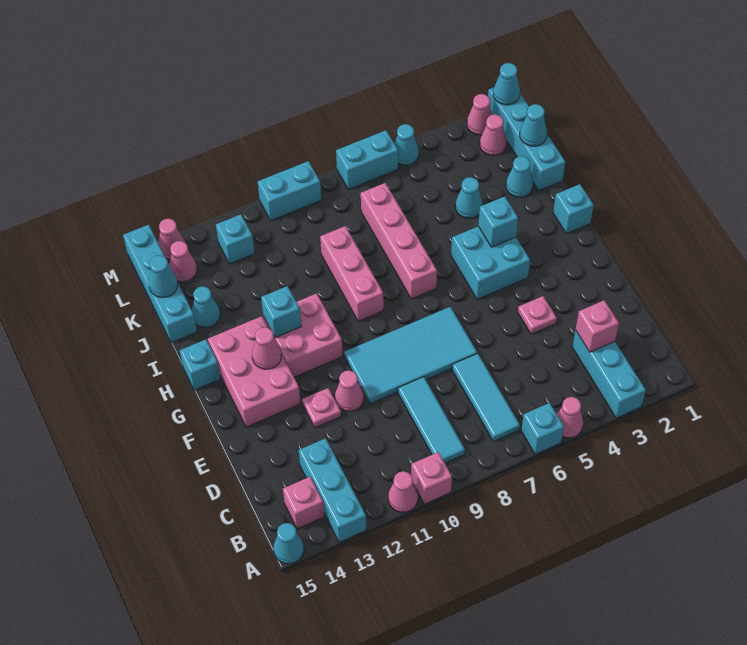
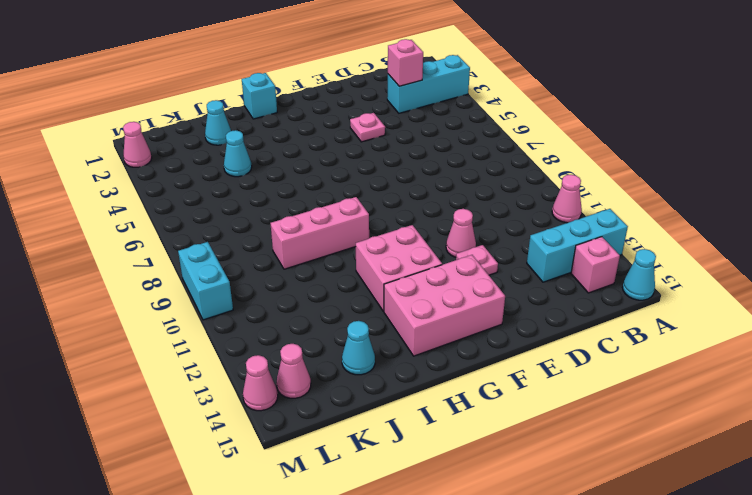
none -> pink cone A5 level 1
none -> cyan brick A6 level 1
none -> pink brick A10 level 1
none -> cyan tile B7:D7 level 1

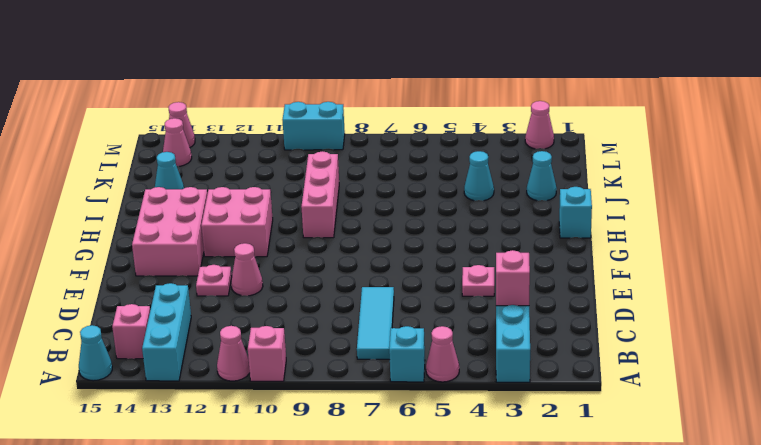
none -> cyan tile B9:D9 level 1
none -> cyan tile E7:F10 level 1
none -> cyan brick G4:H5 level 1
none -> pink brick H7:K7 level 1

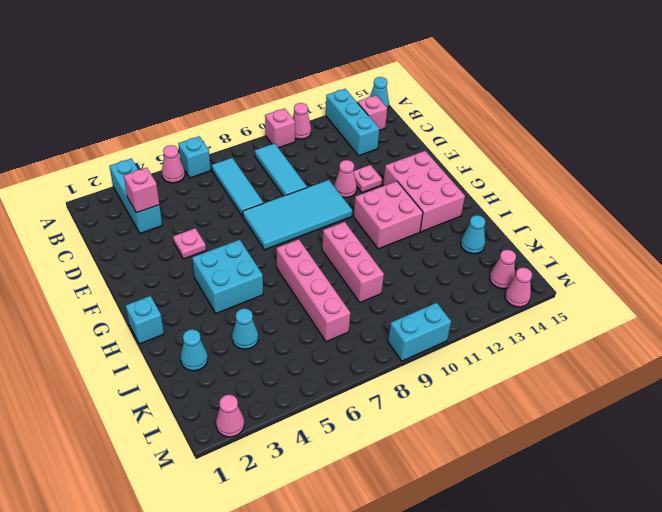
none -> cyan brick H15 level 1
none -> cyan brick J1:M1 level 1
none -> cyan brick J15:M15 level 1
none -> pink cone L2 level 1

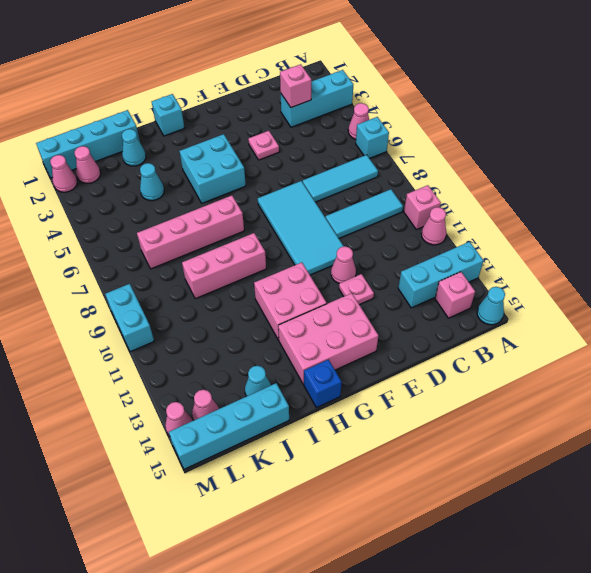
blue brick H15 level 1 -> cyan brick H15 level 1
none -> cyan brick L12 level 1
none -> cyan cone M5 level 1
none -> cyan brick M6:M7 level 1
none -> pink cone G13 level 2

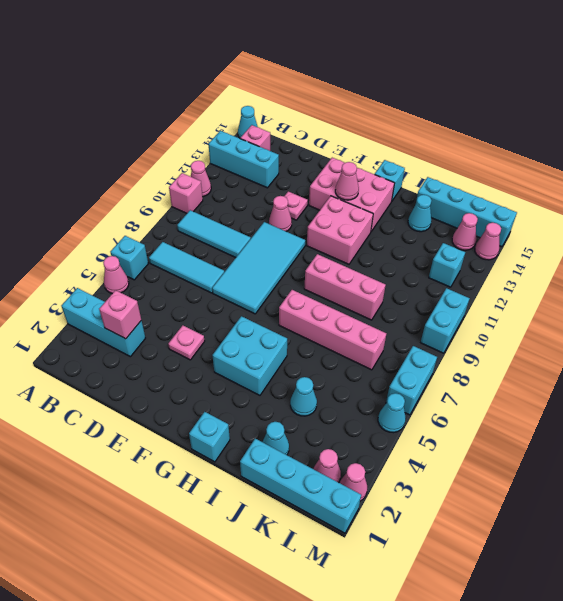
none -> cyan brick H4 level 2
none -> cyan brick H12 level 2
none -> cyan cone K1 level 2
none -> cyan cone K15 level 2

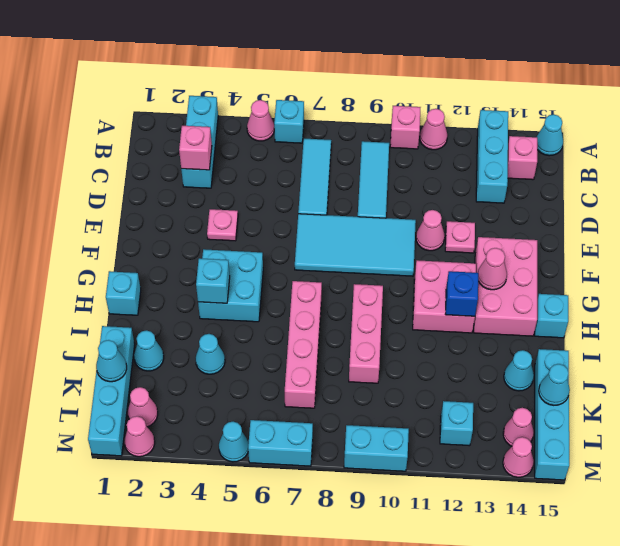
blue brick H12 level 2 -> cyan brick H12 level 2
none -> cyan cone M1 level 2

